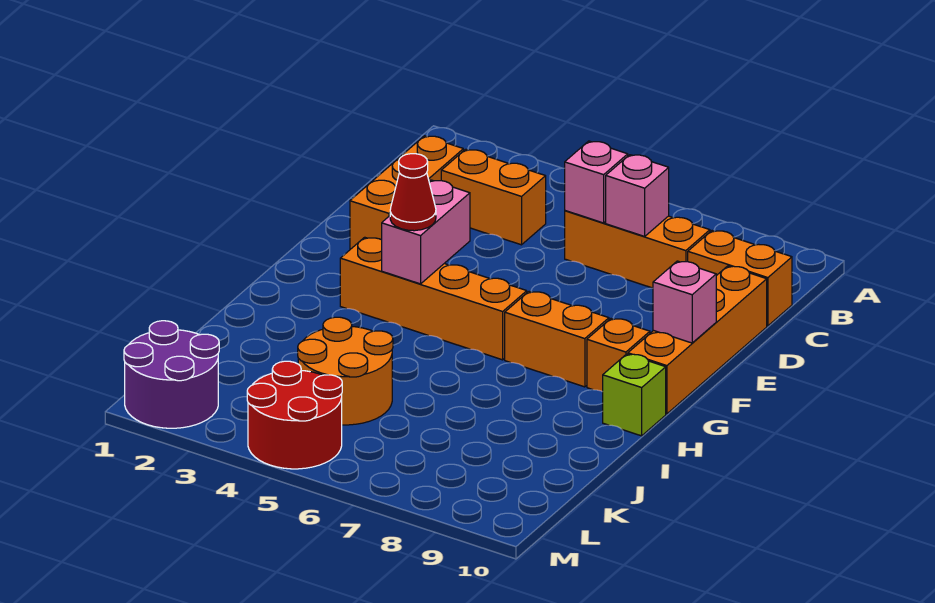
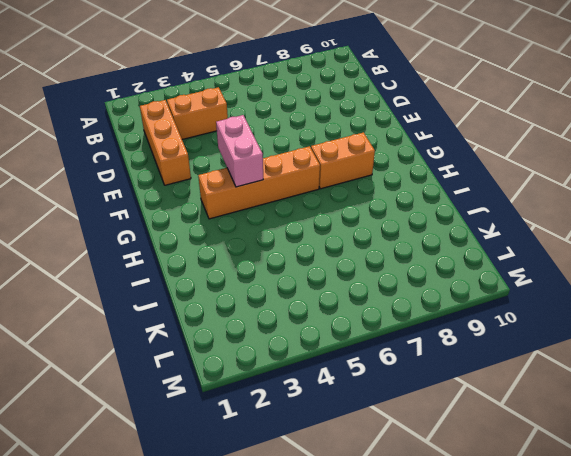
none -> orange brick C6:C8 level 1
none -> orange brick C9:C10 level 1
none -> orange brick D10:G10 level 1

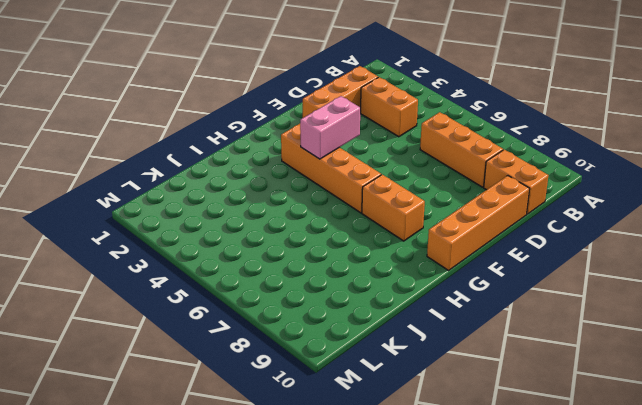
none -> orange brick G9 level 1
none -> lime brick H10 level 1
none -> orange round brick J4:K5 level 1

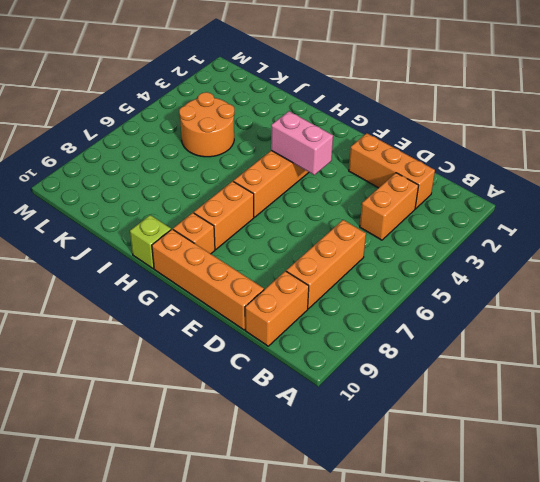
none -> purple round brick L1:M2 level 1
none -> red round brick L4:M5 level 1
none -> pink brick C6 level 2

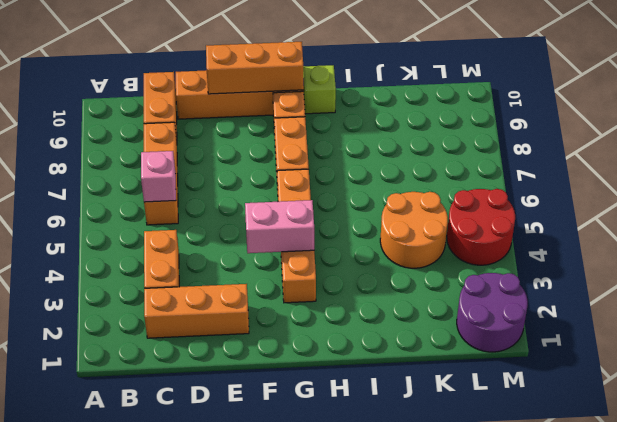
orange brick E10:G10 level 2 -> pink brick F10 level 2
none -> pink brick C7 level 2
none -> red cone G4 level 3

